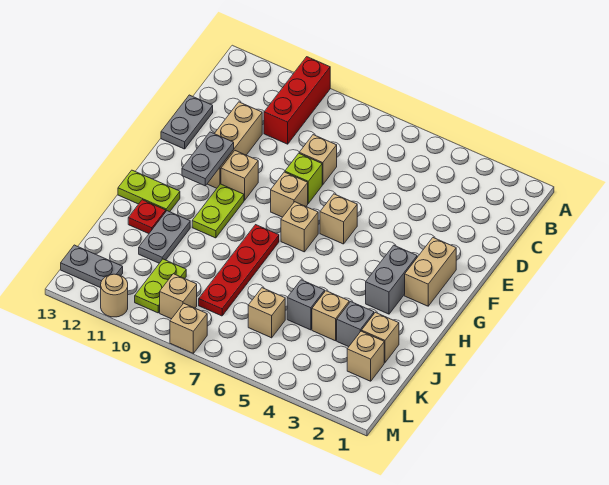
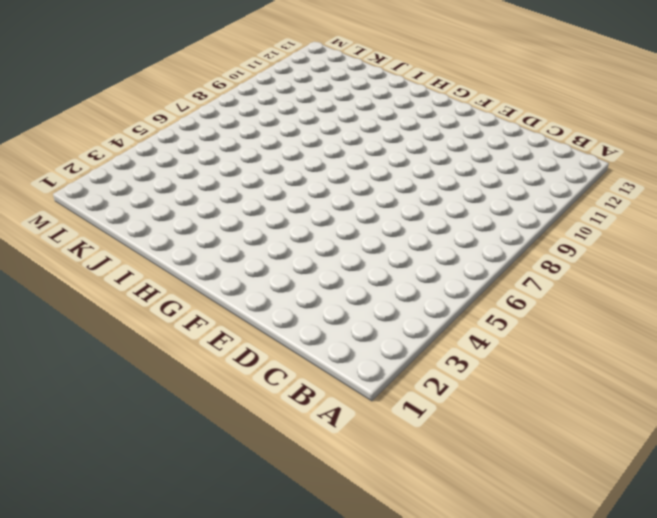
none -> red brick A10:C10 level 1
none -> tan brick D8 level 1
none -> tan brick D11:F11 level 1

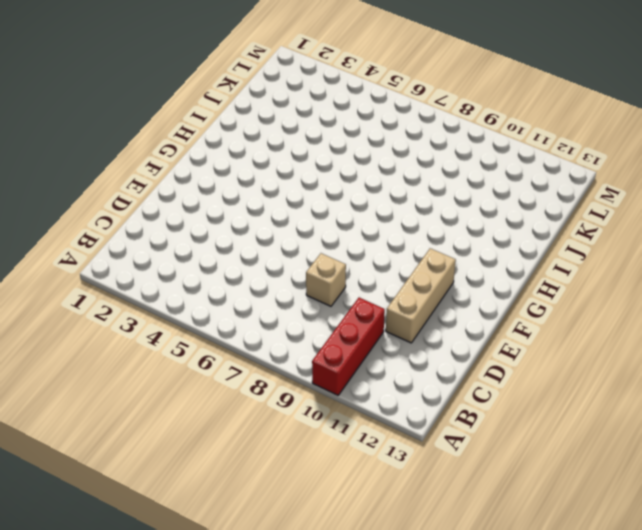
none -> grey plate D13:E13 level 1
none -> lime brick E8 level 1
none -> tan brick F2:G2 level 1

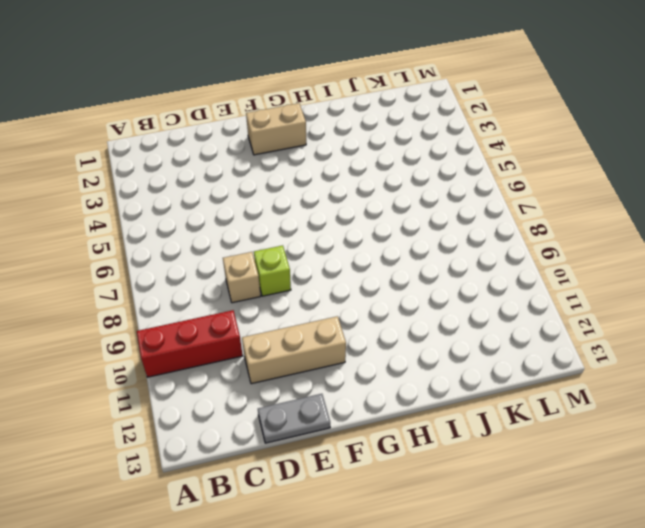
none -> tan brick F6 level 1
none -> tan brick F8 level 1
none -> tan brick F10 level 1

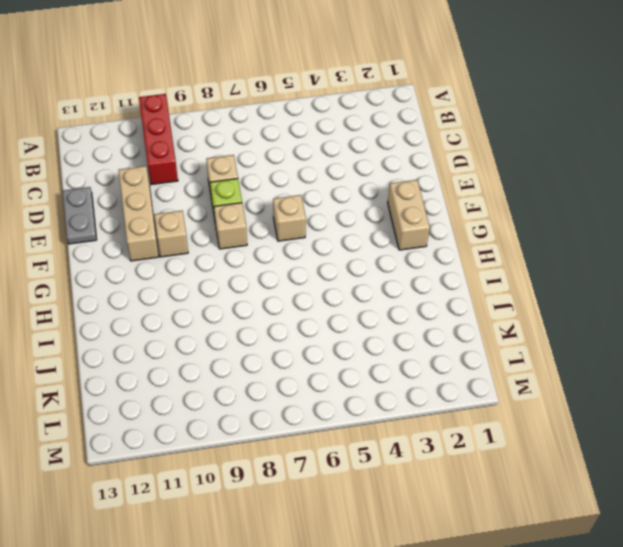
none -> grey brick G3:H3 level 1
none -> tan brick G7 level 1
none -> lime plate G10:H10 level 1

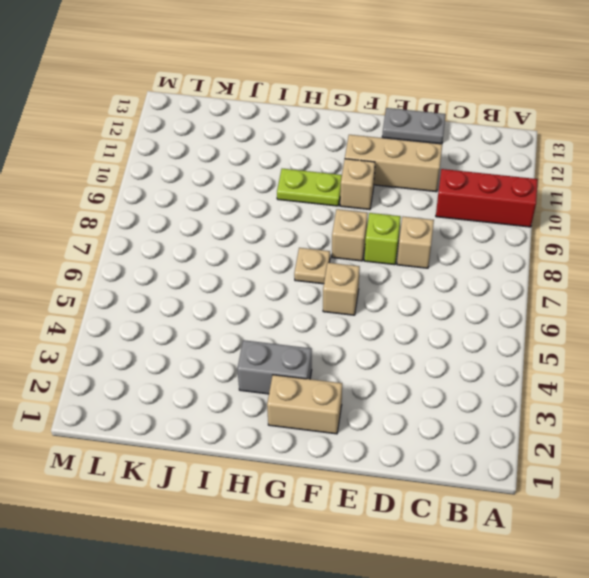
tan plate G7 level 1 -> tan brick G7 level 1
none -> red plate H8:K8 level 1
none -> lime plate H12:H13 level 1
none -> grey plate I11:J11 level 1

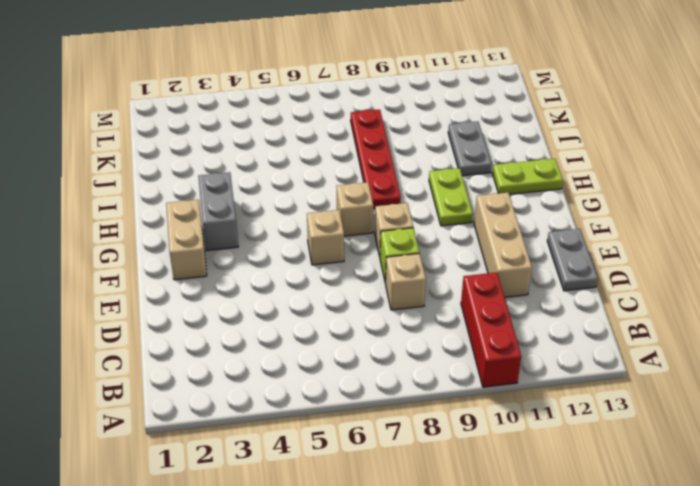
none -> tan brick F10 level 1
none -> red plate I12 level 1
none -> tan brick J2 level 1

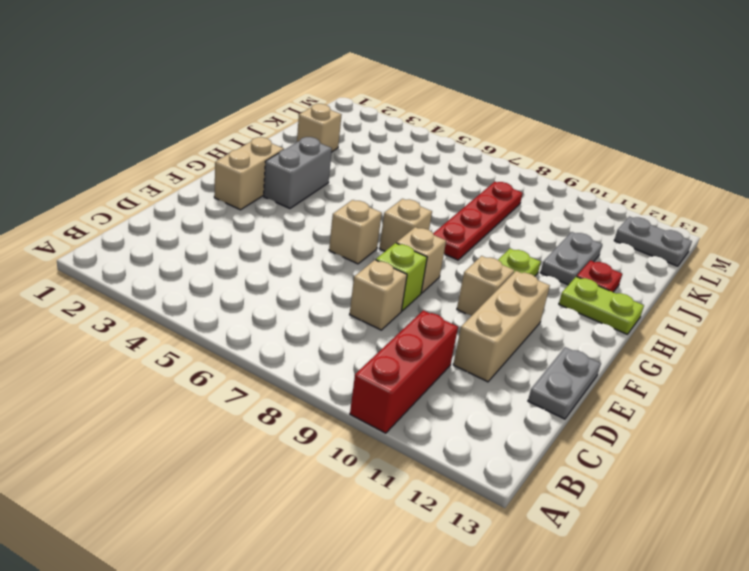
none -> grey brick J3 level 1
none -> tan brick J4 level 1
none -> grey brick J5 level 1

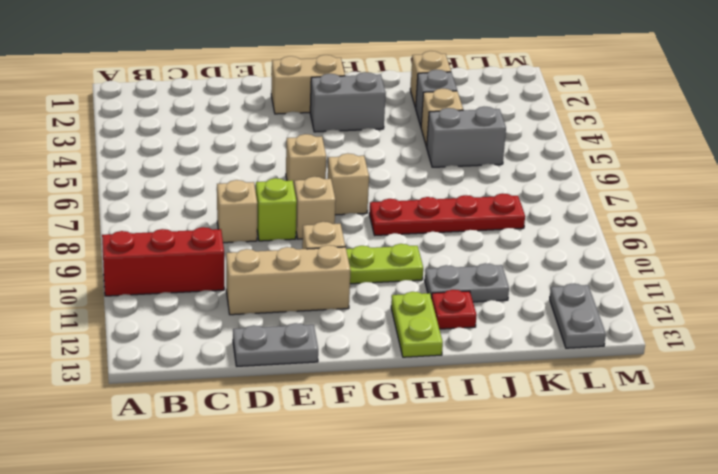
grey brick J5:K5 level 1 -> grey brick J5 level 1
none -> tan brick K2 level 1
none -> tan brick K6 level 1
none -> lime plate K10:L10 level 1

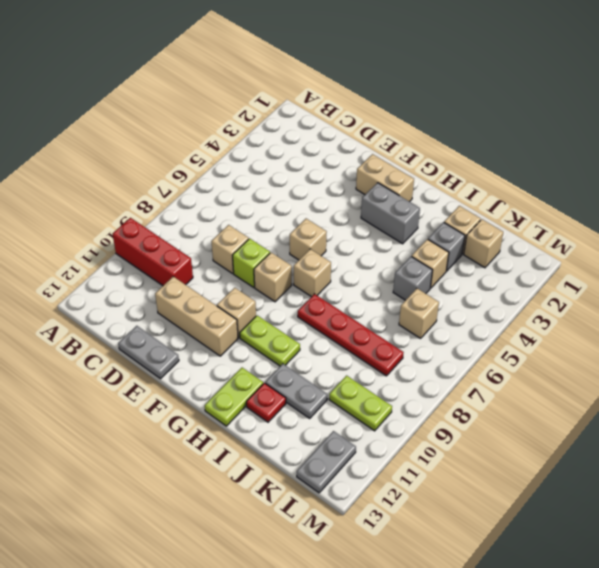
none -> tan brick L9 level 1
none -> tan brick M8 level 1
none -> tan round brick M11 level 1

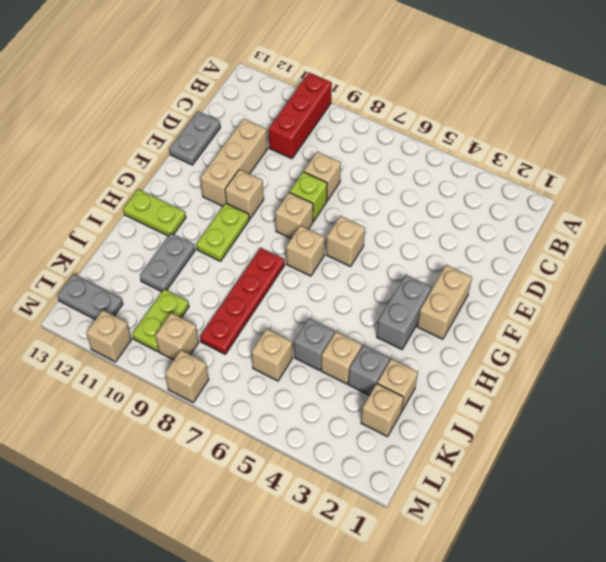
tan brick M11 level 1 -> tan round brick M11 level 1
none -> red plate I12 level 1
none -> grey plate F11:G11 level 2

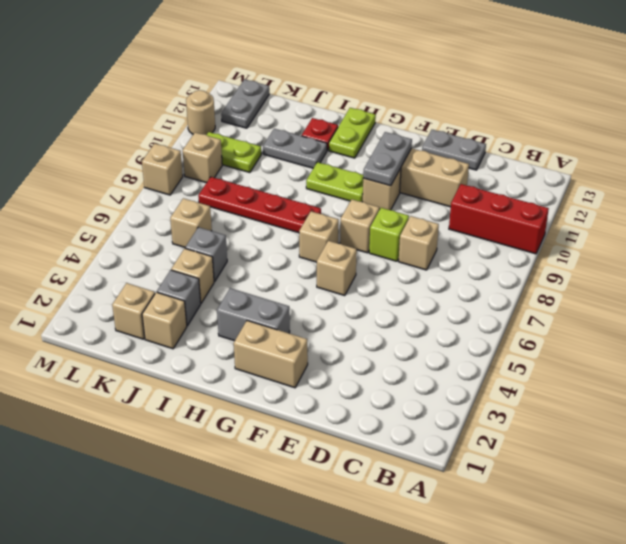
grey plate F10:F11 level 2 -> grey plate F11:G11 level 2

